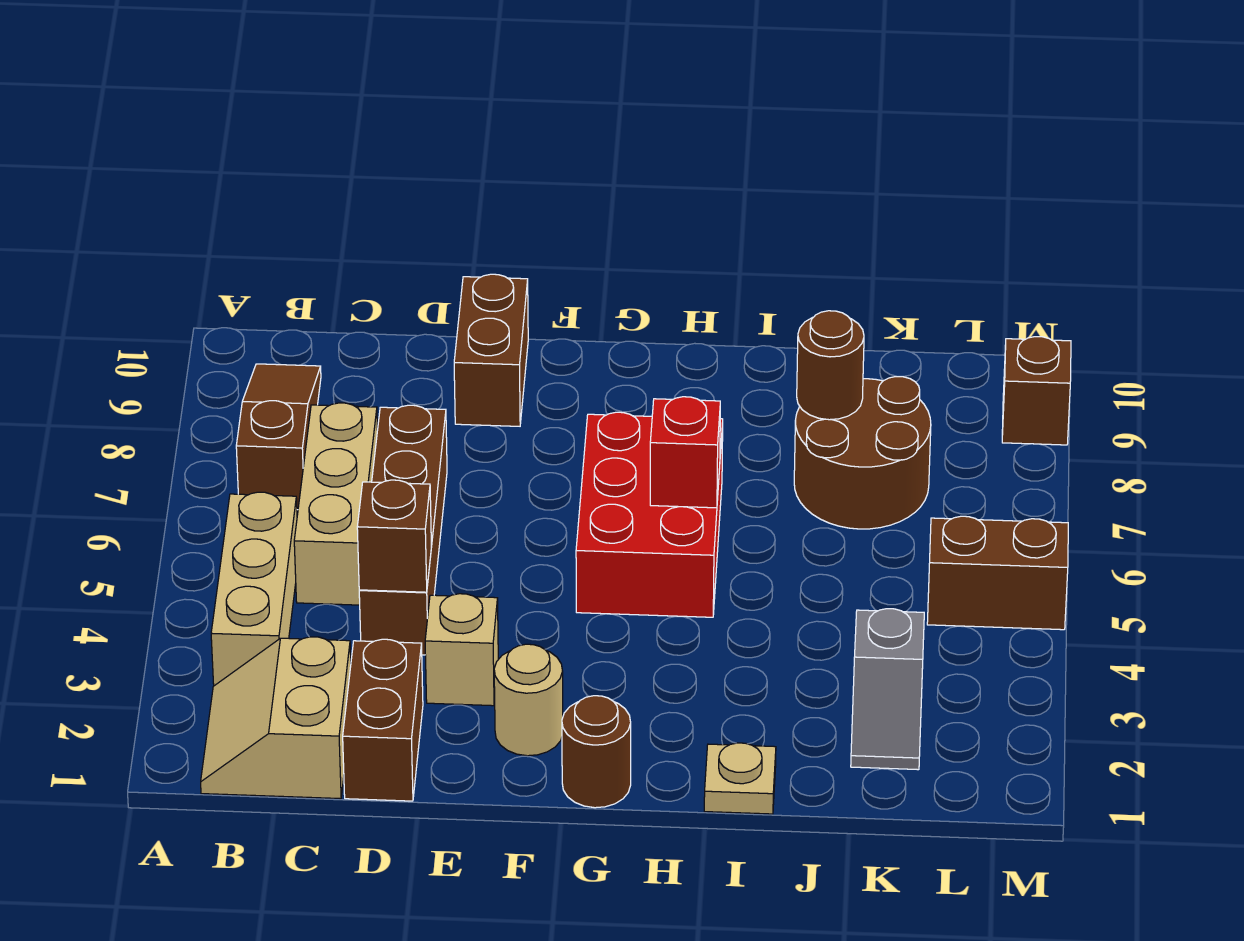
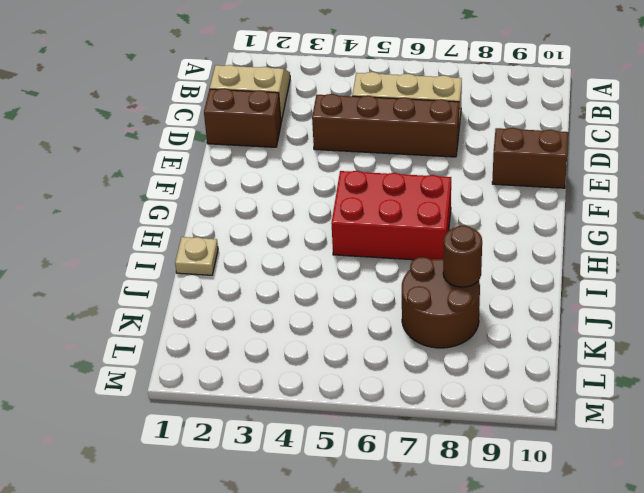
none -> tan brick B3:B5 level 1
none -> brown slope B7:B9 level 1 top 7
none -> tan brick E3 level 1

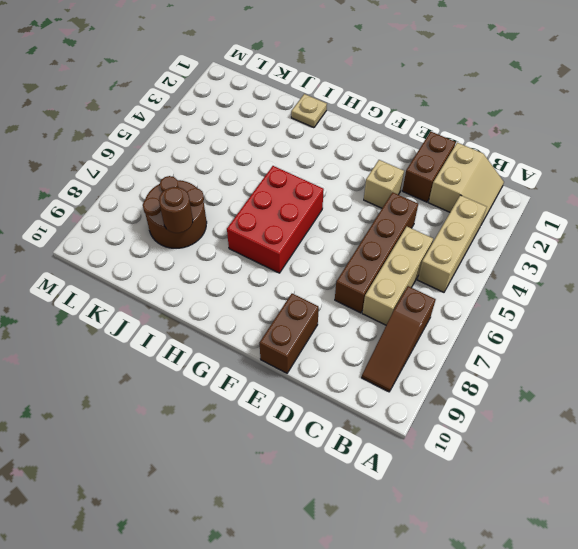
none -> tan round brick F2 level 1
none -> brown round brick G1 level 1
none -> grey slope K2:K3 level 1 top 3

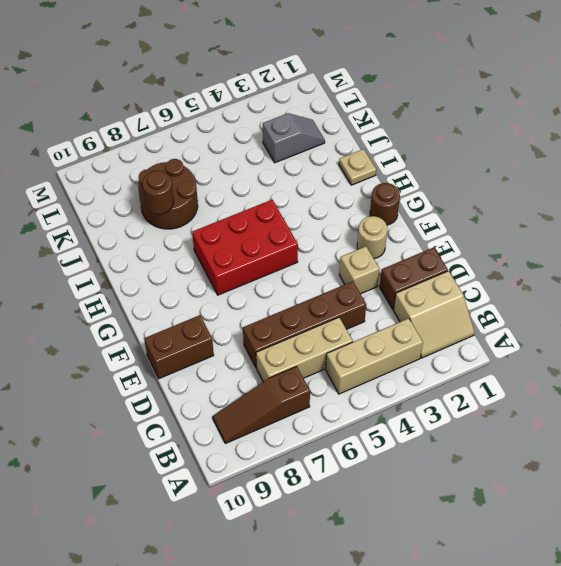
none -> brown brick L5:M5 level 1
none -> brown brick M9 level 1
none -> brown brick D4 level 2

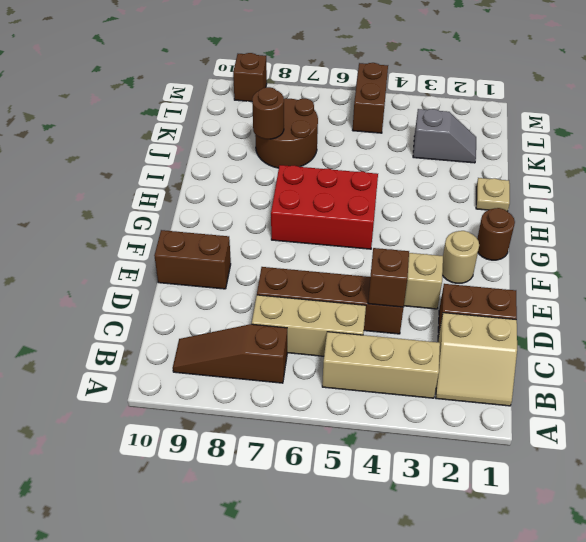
none -> red brick H6 level 2

